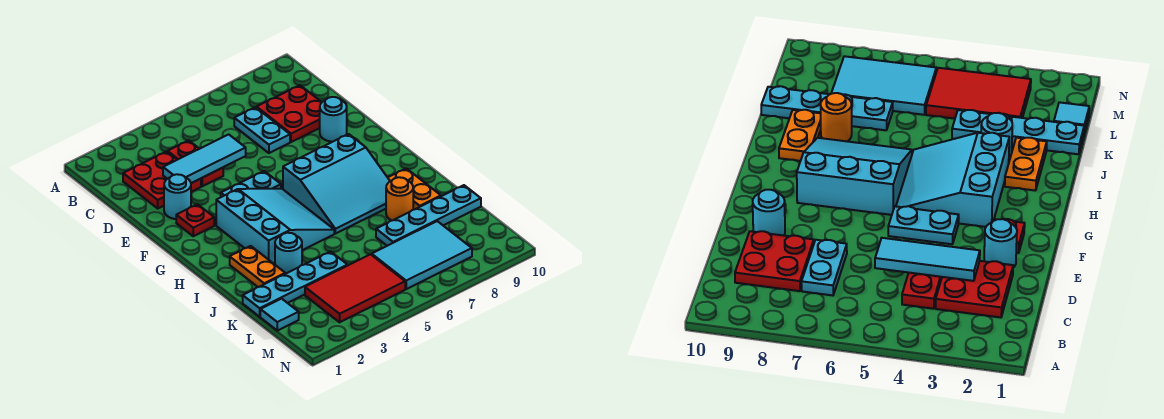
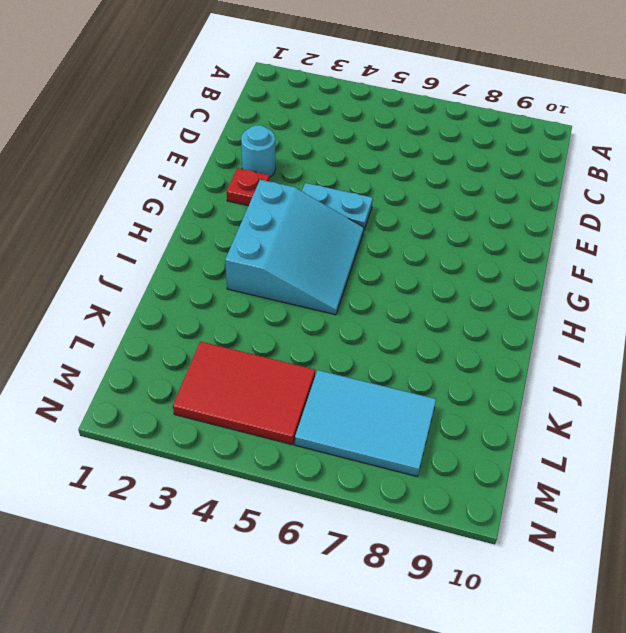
none -> red plate C2:D3 level 1
none -> red plate C4:D4 level 1
none -> cyan plate C7:D7 level 1

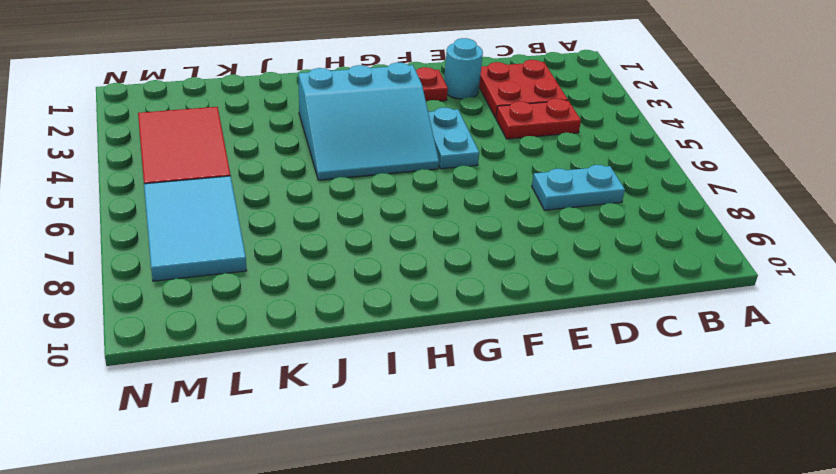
none -> red plate C8:D9 level 1
none -> cyan round brick E9 level 1
none -> cyan slope G6:I8 level 1 top G

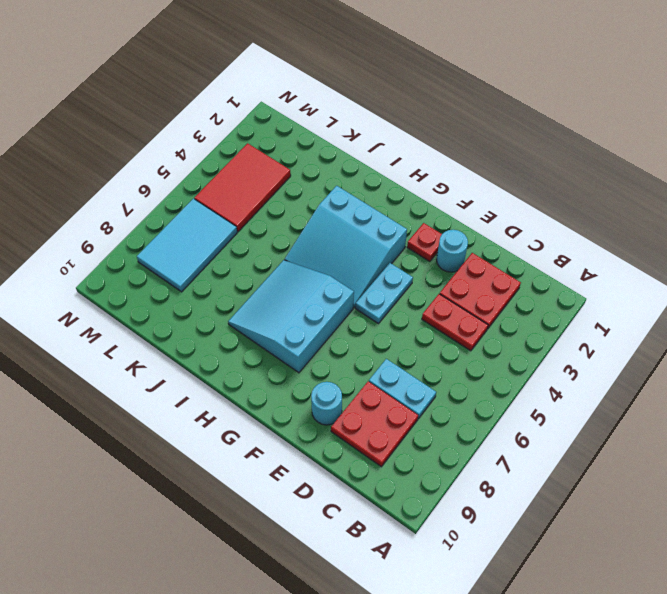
none -> orange plate I2:J2 level 1
none -> orange plate I9:J9 level 1
none -> cyan round brick J3 level 1

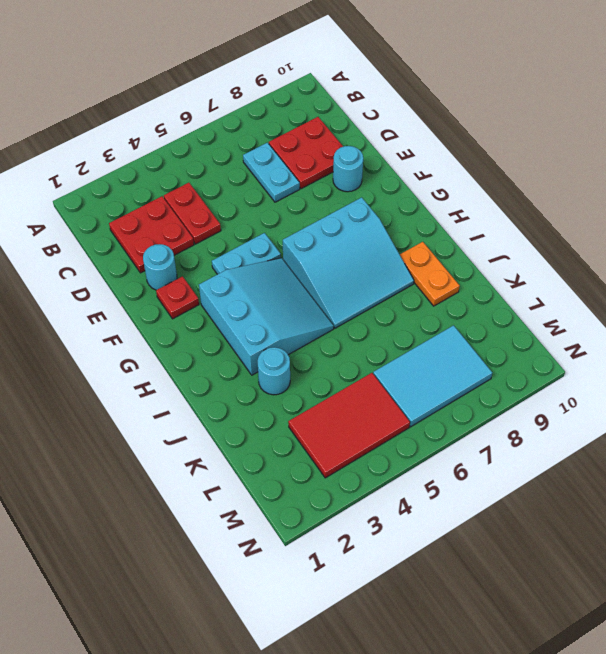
none -> orange plate I2:J2 level 1
none -> orange round brick J8 level 1
none -> cyan plate K1:K4 level 1

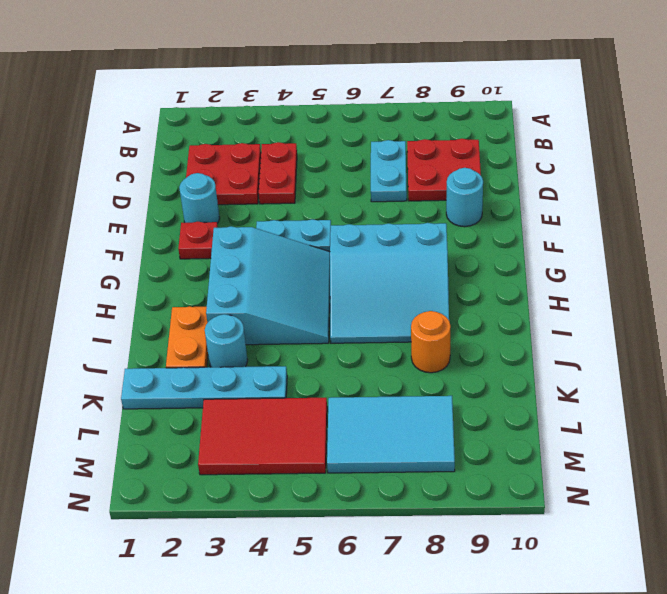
none -> orange plate I9:J9 level 1
none -> cyan plate K7:K10 level 1
none -> cyan tile L1 level 1

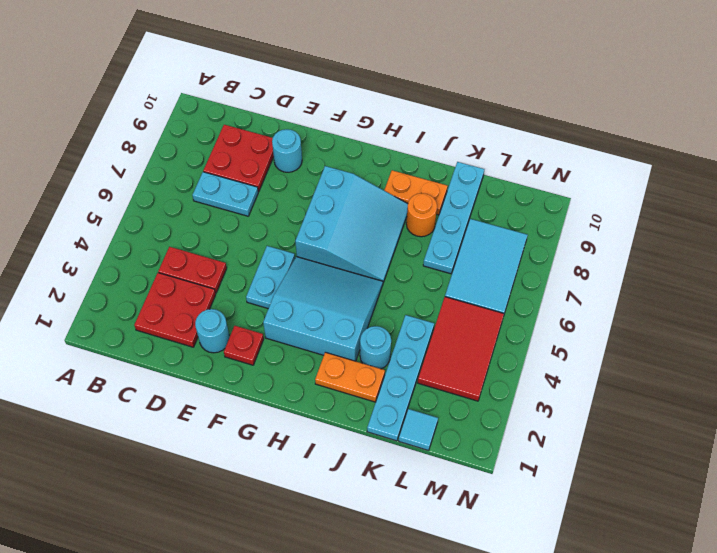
none -> cyan tile D3:D5 level 2

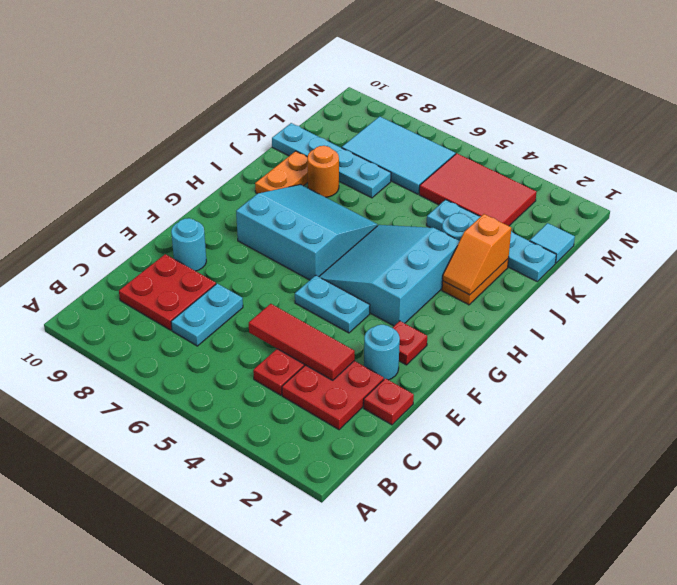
red plate D1 level 1 -> none
red tile D3:D5 level 2 -> cyan tile D3:D5 level 2
orange slope I2:J2 level 2 top J -> none

